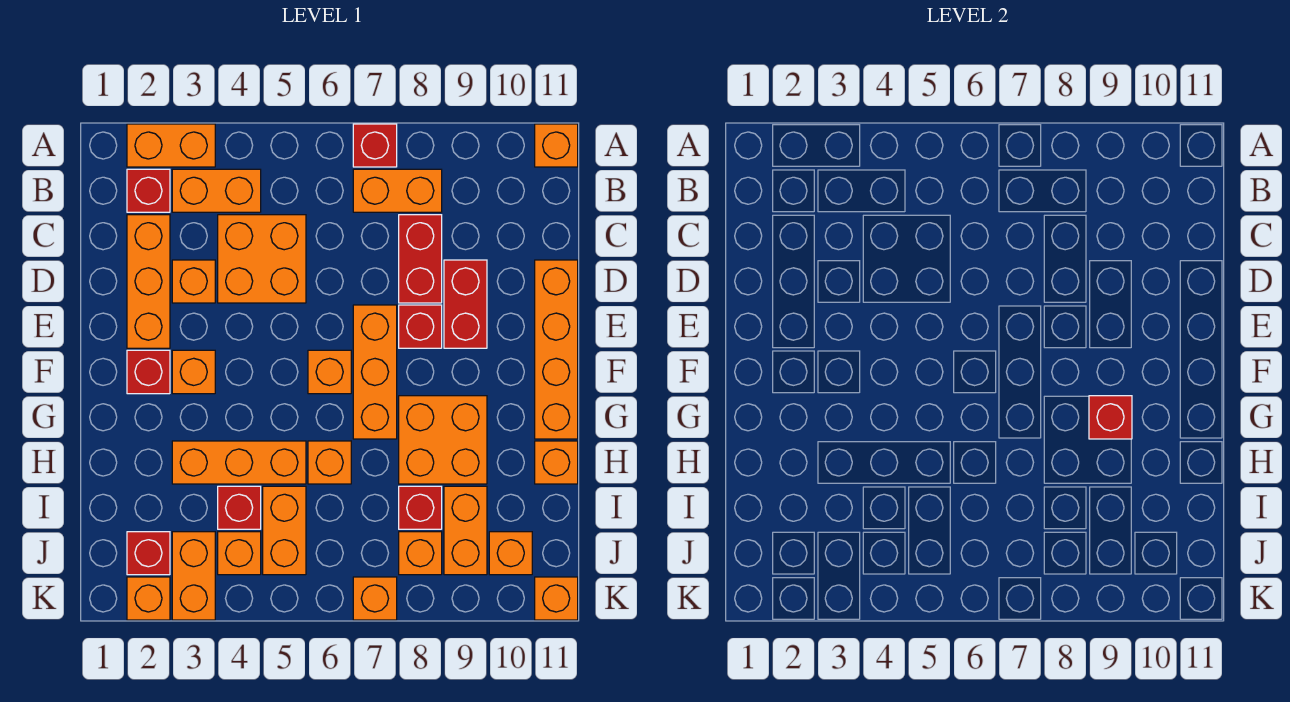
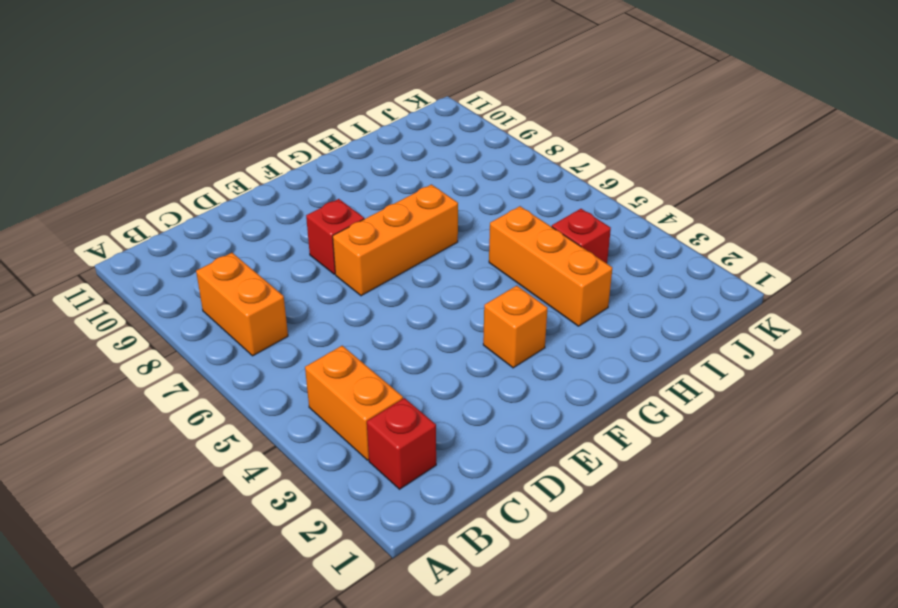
none -> orange brick A2:A3 level 1
none -> red brick A7 level 1
none -> orange brick A11 level 1
none -> orange brick C2:E2 level 1

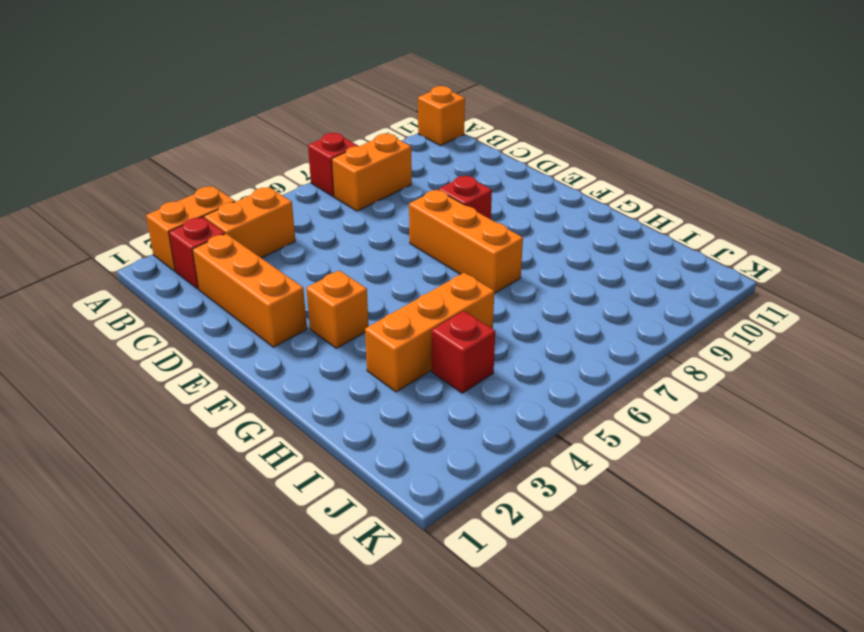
none -> orange brick C4:D5 level 1
none -> red brick C8:D8 level 1
none -> orange brick D3 level 1
none -> red brick D9:E9 level 1

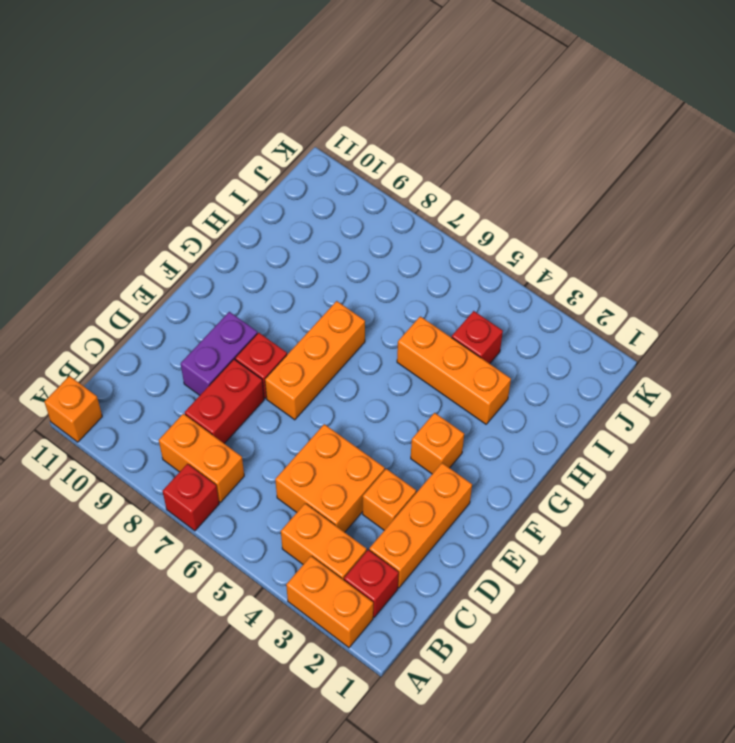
purple brick D9:E9 level 1 -> red brick D9:E9 level 1
none -> orange brick D11:G11 level 1
none -> red brick F2 level 1
none -> orange brick F6 level 1
none -> orange brick G8:H9 level 1

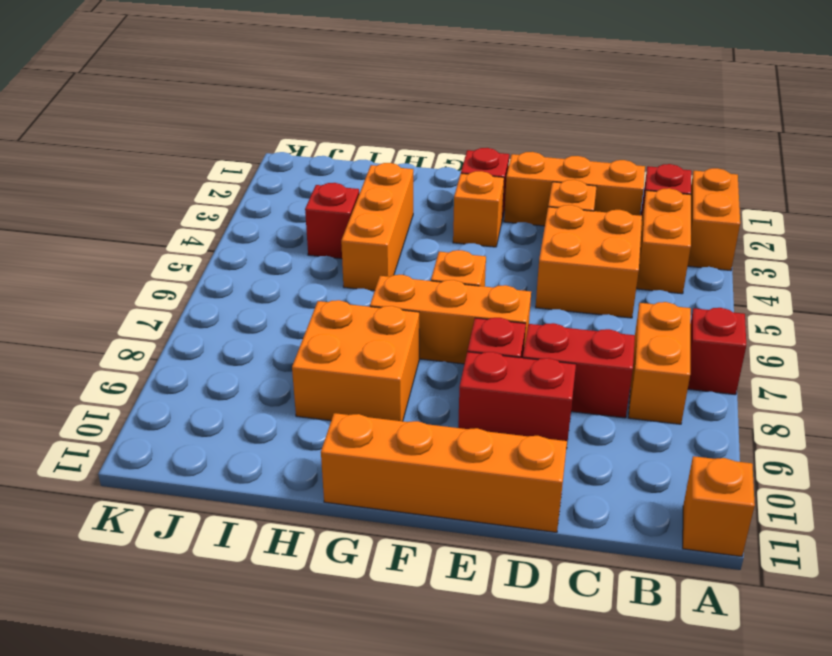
none -> orange brick H6 level 1
none -> orange brick H11 level 1
none -> orange brick I5:J5 level 1
none -> red brick I8 level 1

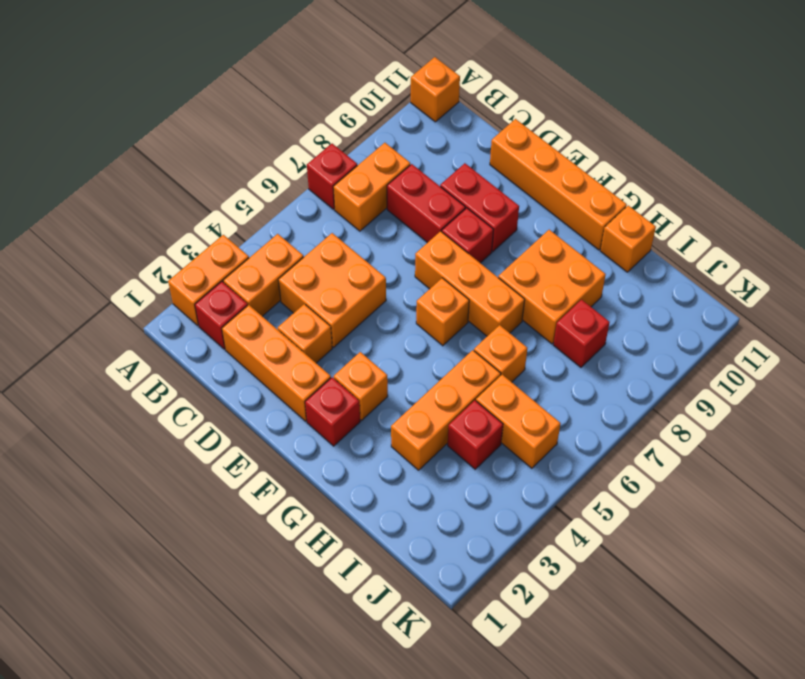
none -> orange brick I9:J9 level 1
none -> red brick J2 level 1
none -> orange brick J3:K3 level 1
none -> orange brick J4 level 1

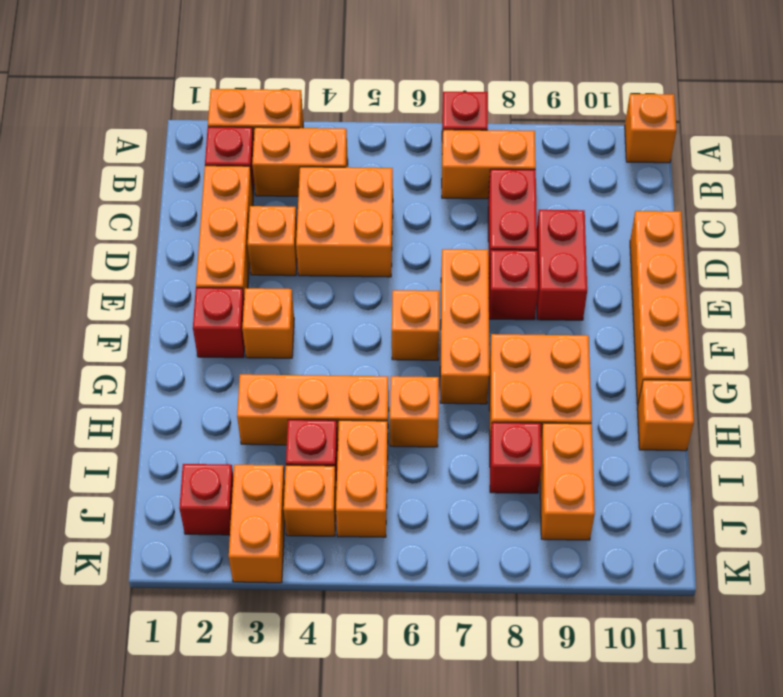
none -> orange brick J8 level 1
none -> orange brick J10 level 1
none -> orange brick K2 level 1
none -> orange brick K7 level 1

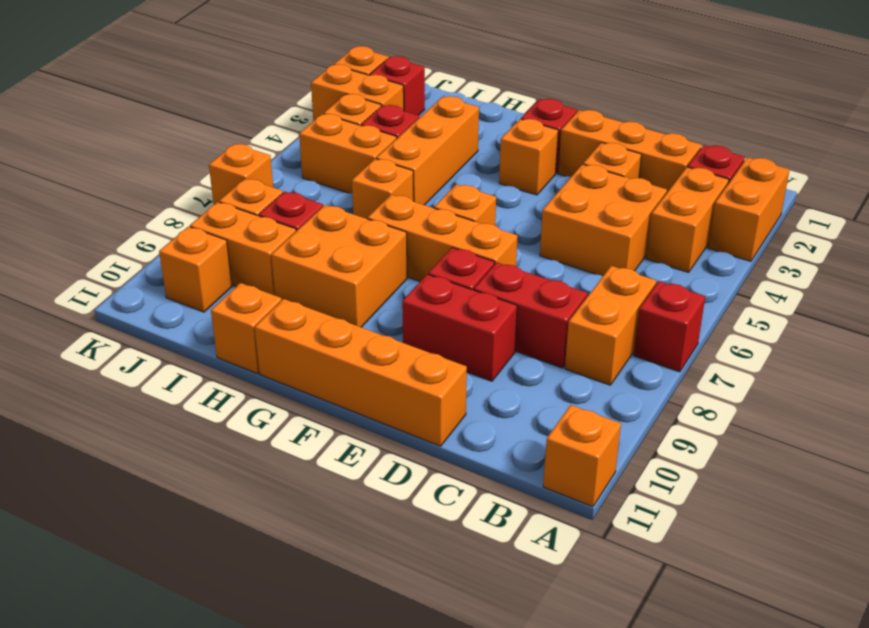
none -> orange brick K11 level 1
none -> red brick G9 level 2

